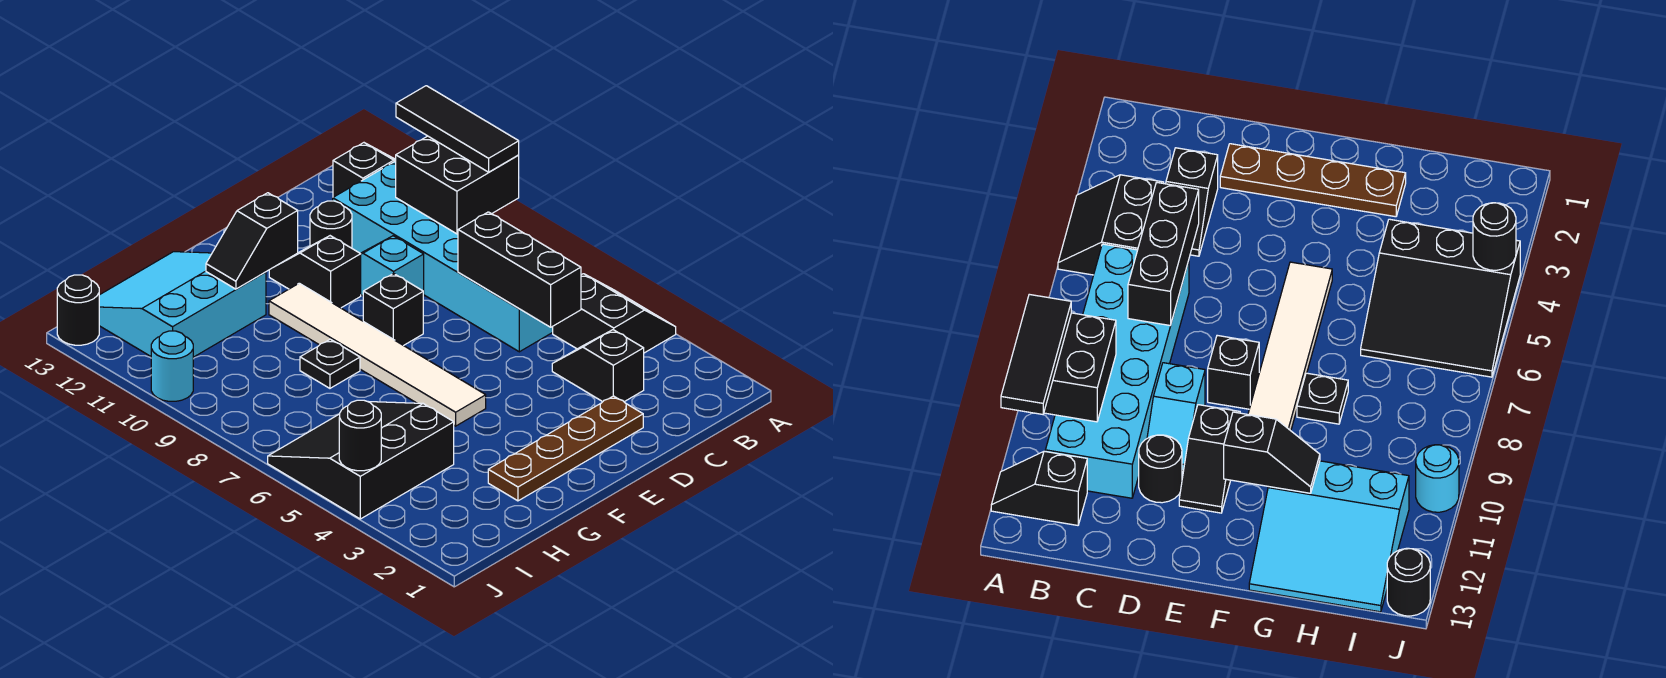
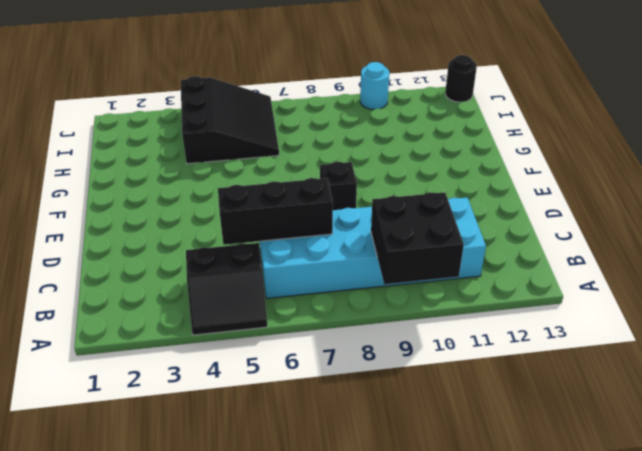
none -> black slope A12:B12 level 1 top B
none -> black slope C3:C4 level 1 top 3
none -> brown plate D2:G2 level 1

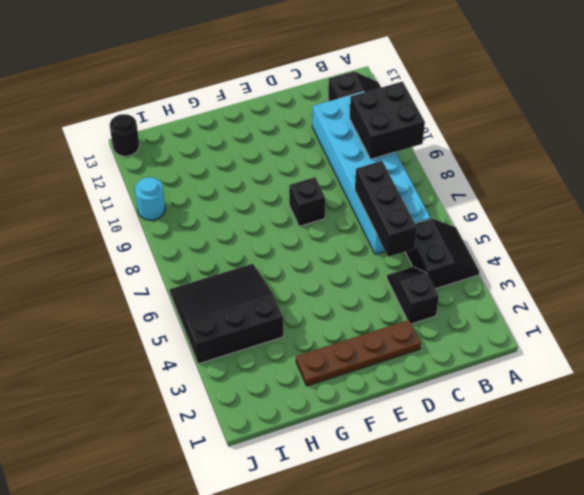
none -> cyan slope D9:D10 level 1 top 9
none -> black round brick D11 level 1
none -> black slope E10:E11 level 1 top 10

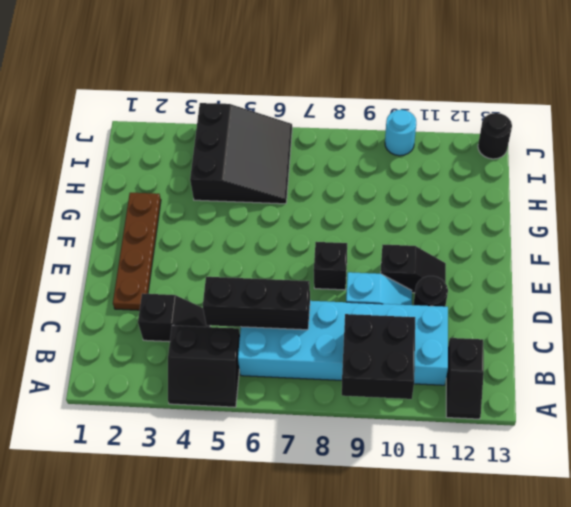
none -> white tile F5:F10 level 1
none -> black plate G8 level 1
none -> cyan slope G11:I13 level 1 top 11

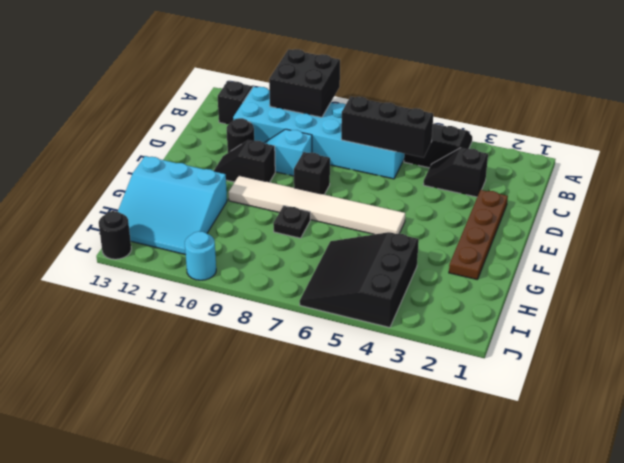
cyan slope G11:I13 level 1 top G -> cyan slope G11:I13 level 1 top 11
none -> black slope F11:G11 level 2 top F
none -> black round brick J4 level 2
none -> black tile A9:A11 level 3

